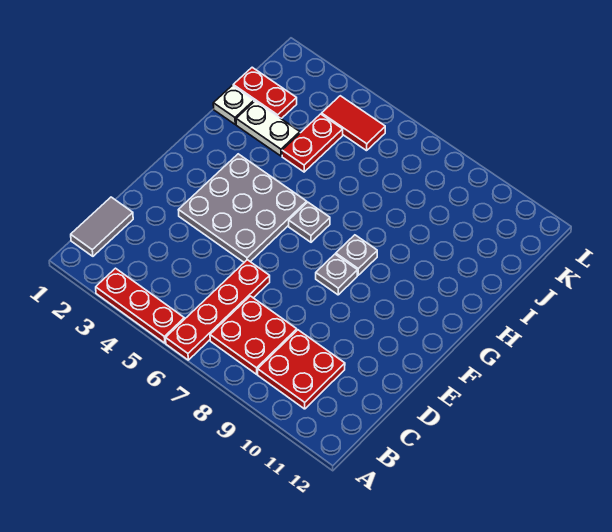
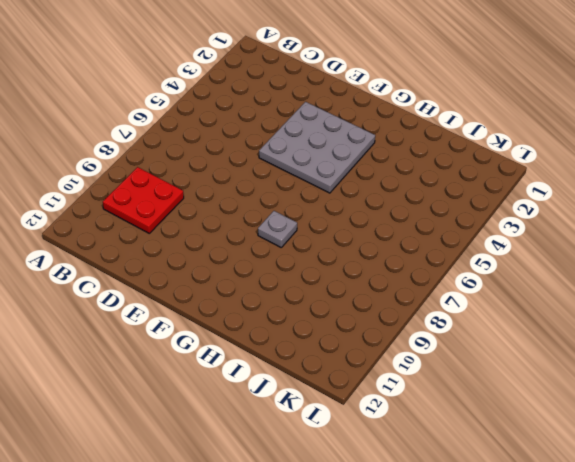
none -> red plate A3:A5 level 1
none -> red plate A6:D6 level 1
none -> grey tile B1:C1 level 1

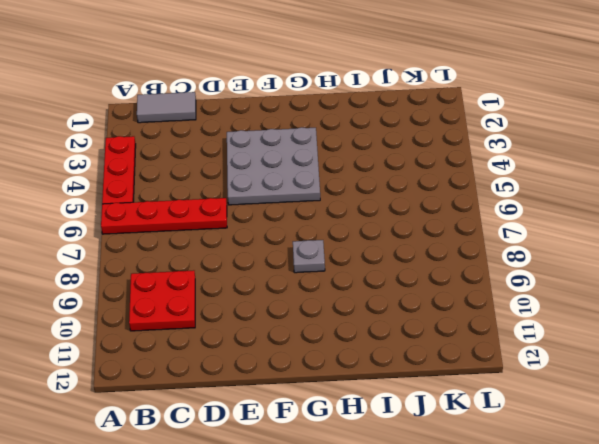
none -> red plate B7:C8 level 1
none -> grey plate F8 level 1
none -> grey plate G6 level 1

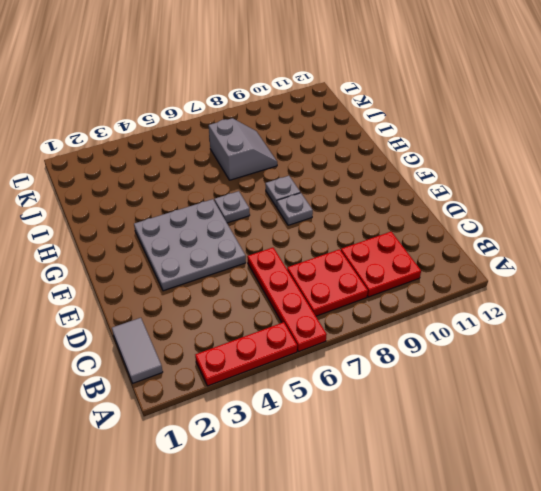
grey slope I7:J8 level 1 top 7 -> none
none -> white plate I1 level 1
none -> white plate I2:I3 level 1
none -> red plate I4:J4 level 1

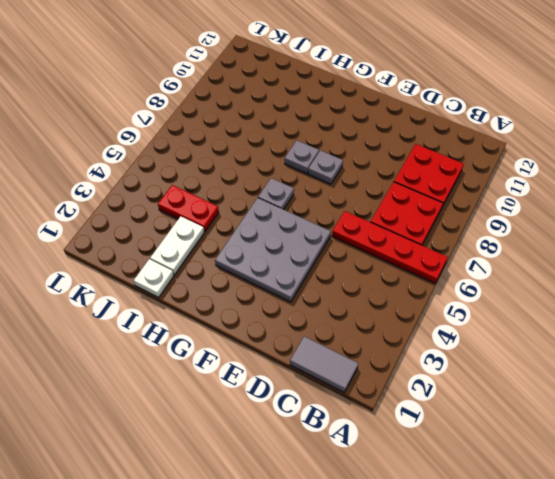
none -> red plate A3:A5 level 1
none -> red plate J1:J2 level 1
none -> red tile K4:K5 level 1

